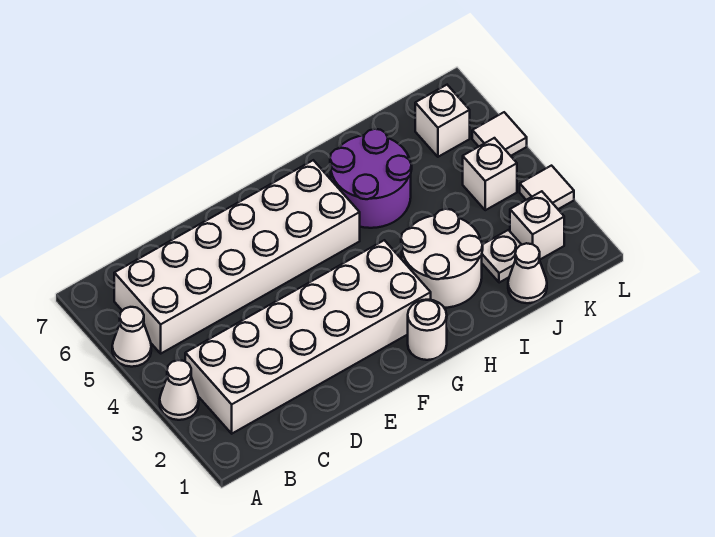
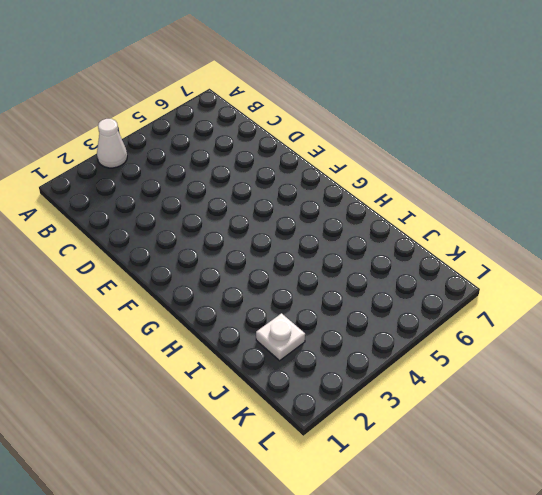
none -> white cone A5 level 1
none -> white brick B2:G3 level 1
none -> white brick B5:G6 level 1

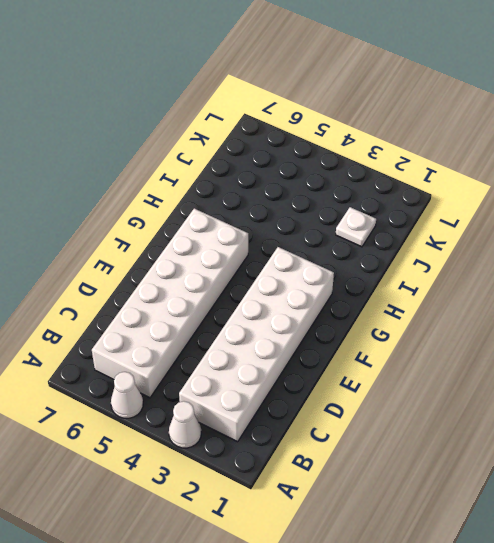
none -> white round brick G1 level 1
none -> white round brick H2:I3 level 1
none -> purple round brick H5:I6 level 1

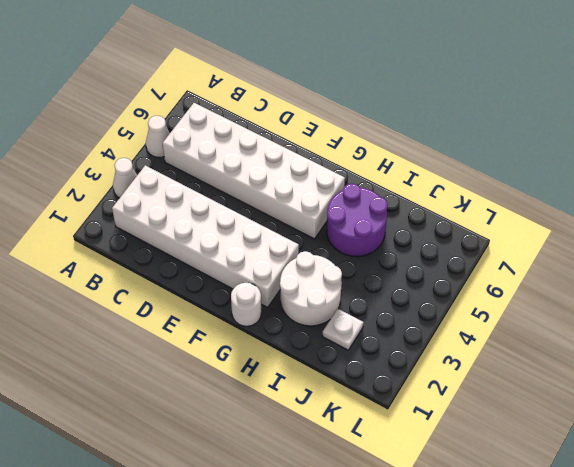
none -> white cone J1 level 1
none -> white brick K2 level 1
none -> white brick K4 level 1

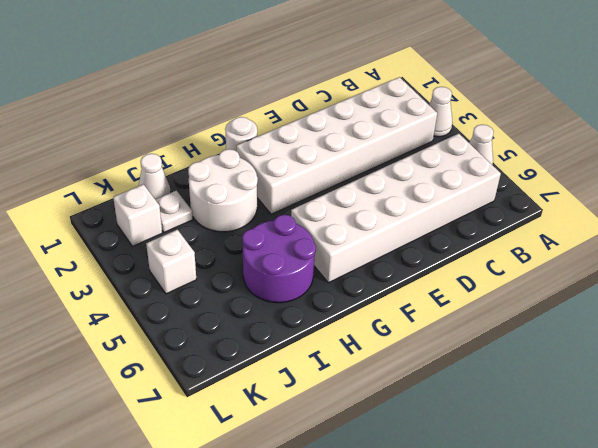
none -> white brick K6 level 1
none -> white tile L3 level 1
none -> white tile L5 level 1

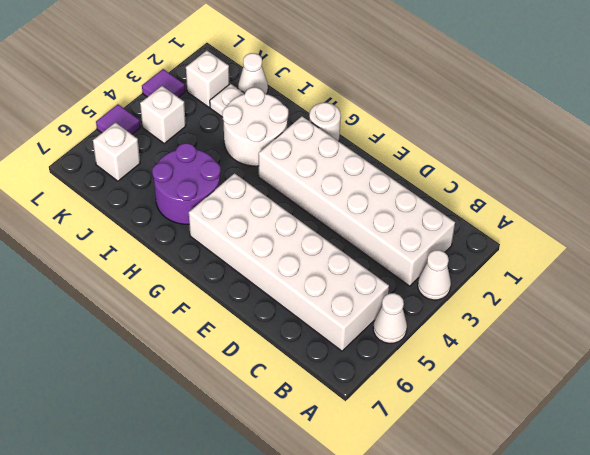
purple tile L3 level 1 -> white tile L3 level 1
purple tile L5 level 1 -> white tile L5 level 1

